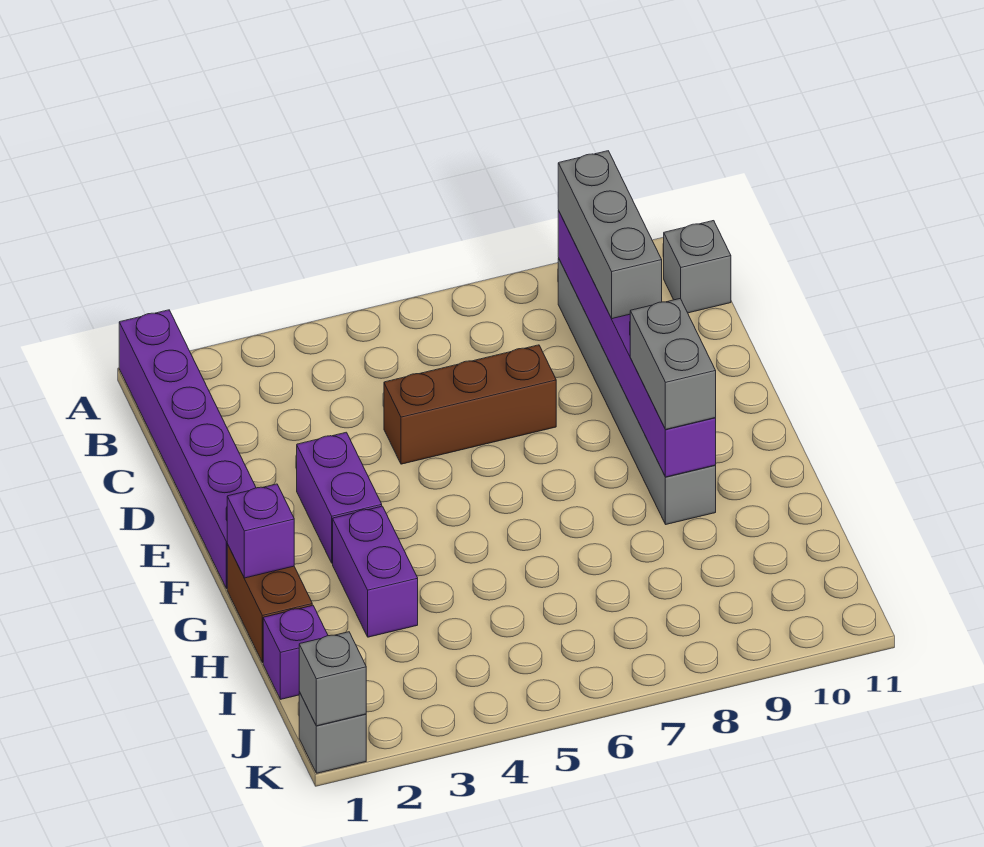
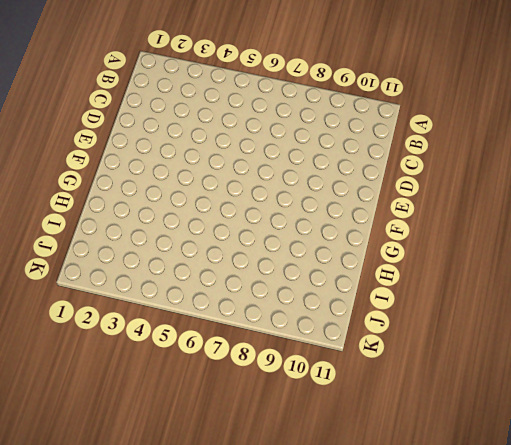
none -> purple brick A1:F1 level 1
none -> grey brick B9:G9 level 1
none -> grey brick B11 level 1

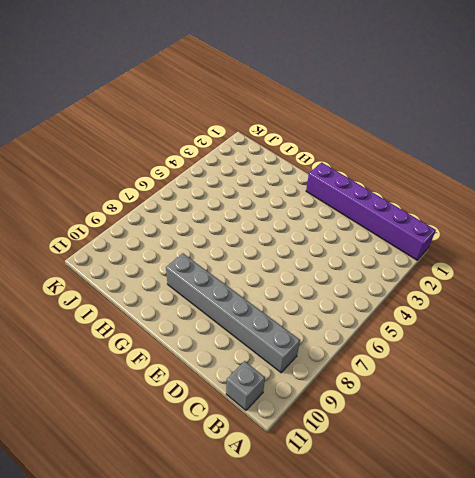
none -> brown brick D5:D7 level 1
none -> purple brick E3:F3 level 1
none -> brown brick G1:H1 level 1

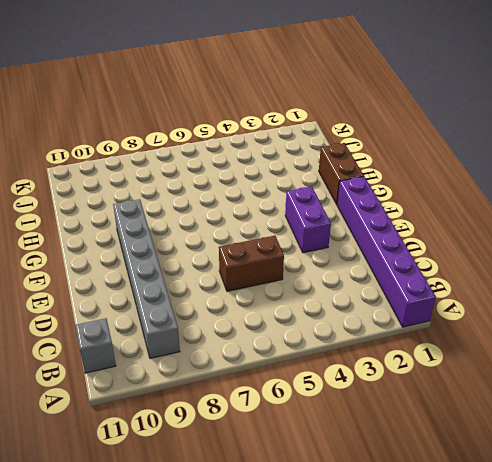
brown brick D5:D6 level 1 -> brown brick D5:D7 level 1
none -> purple brick G3:H3 level 1
none -> purple brick I1 level 1
none -> grey brick K1 level 1

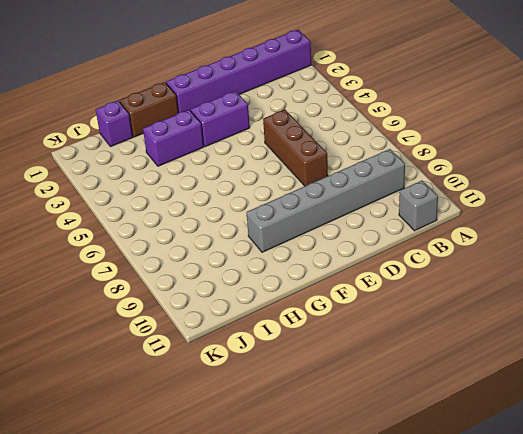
none -> grey brick K1 level 1
none -> purple brick B9:G9 level 2
none -> purple brick G1 level 2

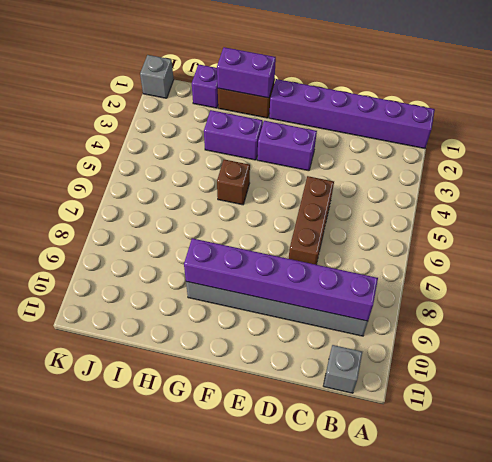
purple brick G1:H1 level 2 -> purple brick G1 level 2
brown brick G5 level 1 -> none
none -> grey brick K1 level 2
none -> grey brick B9:D9 level 3
none -> grey brick F9:G9 level 3

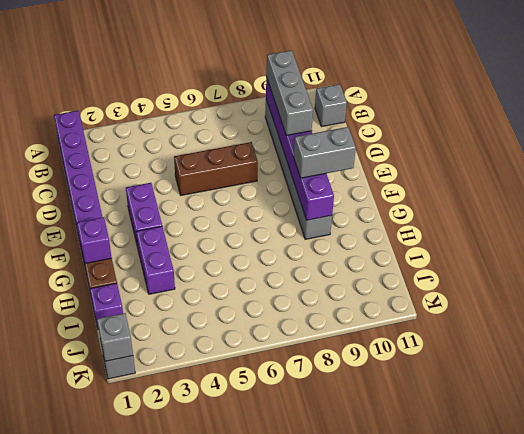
grey brick F9:F10 level 3 -> grey brick F9:G9 level 3

